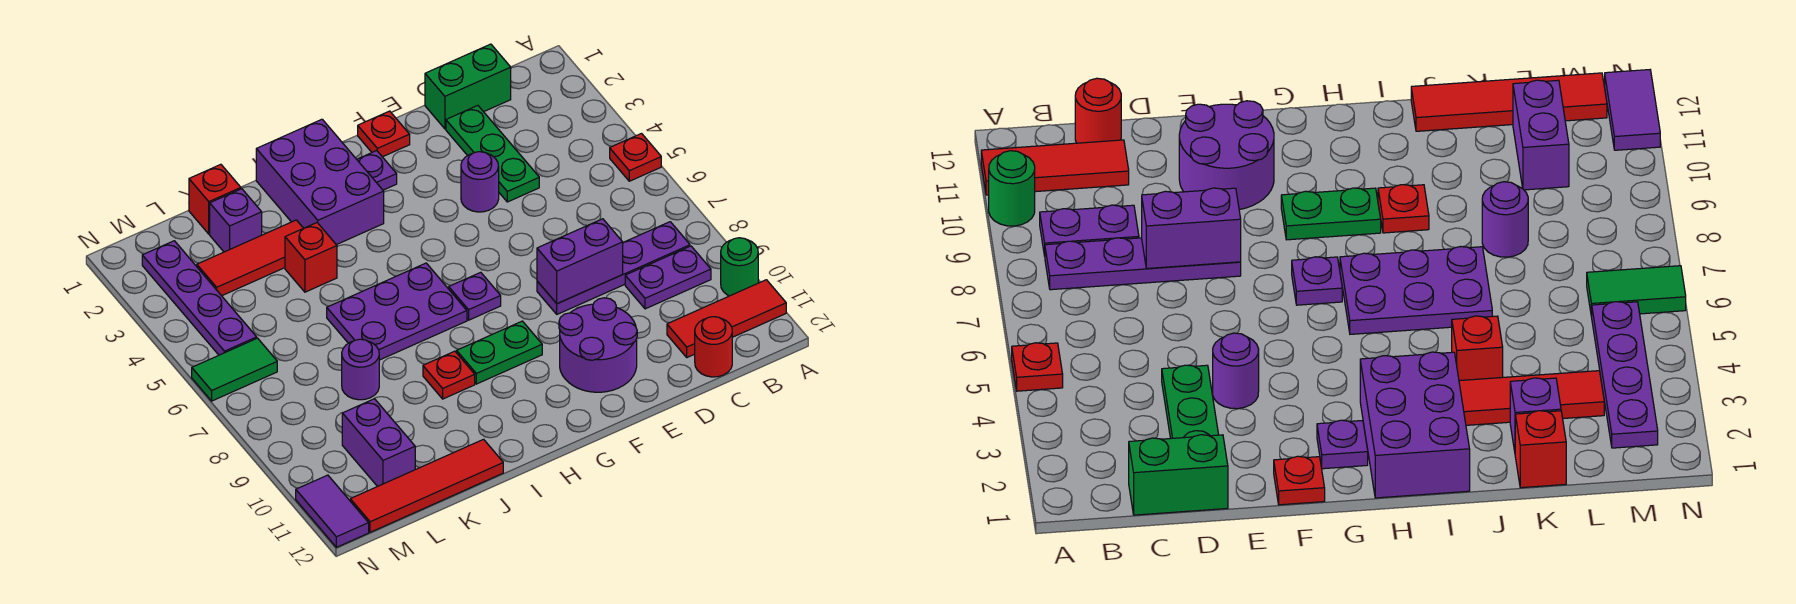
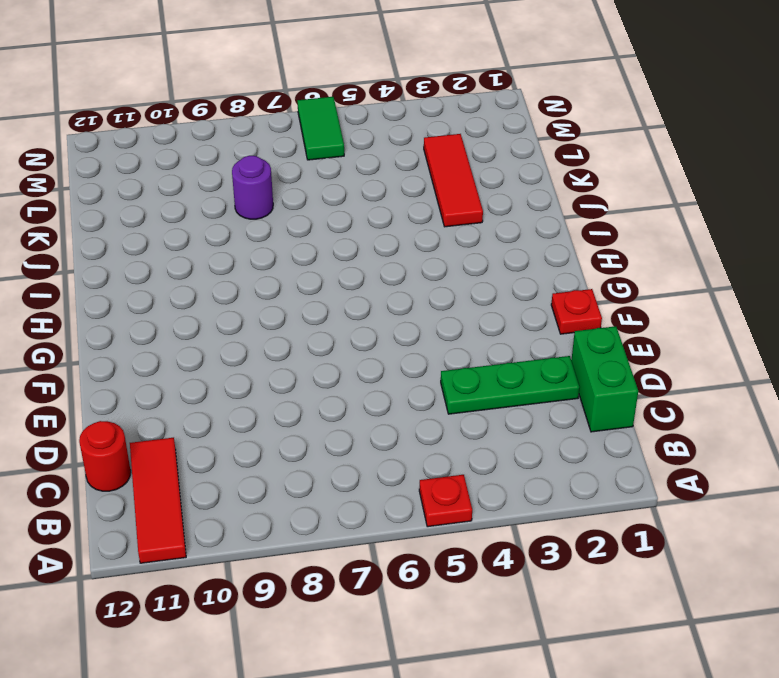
none -> green round brick A10 level 1
none -> purple plate B8:E8 level 1
none -> purple plate B9:C9 level 1

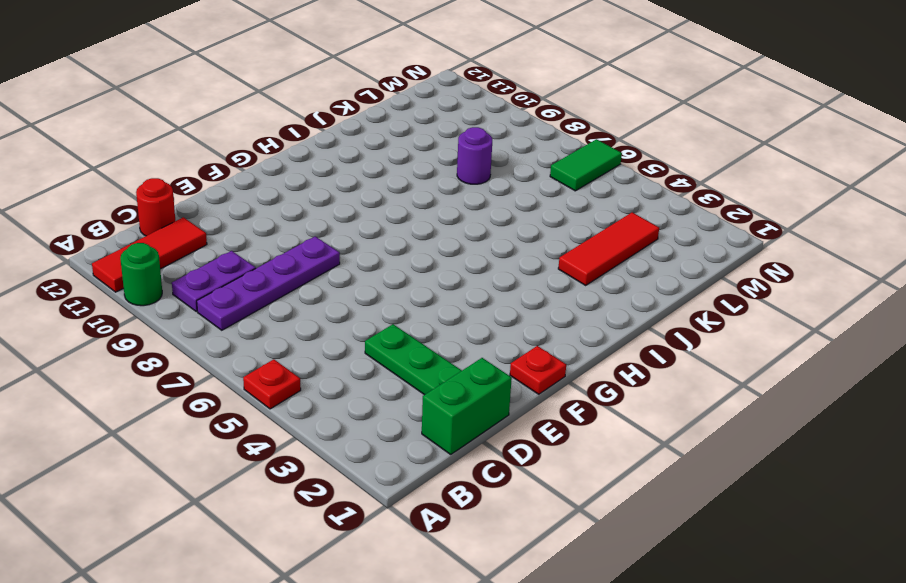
none -> purple round brick E4 level 1
none -> purple round brick E10:F11 level 1
none -> purple plate G2 level 1

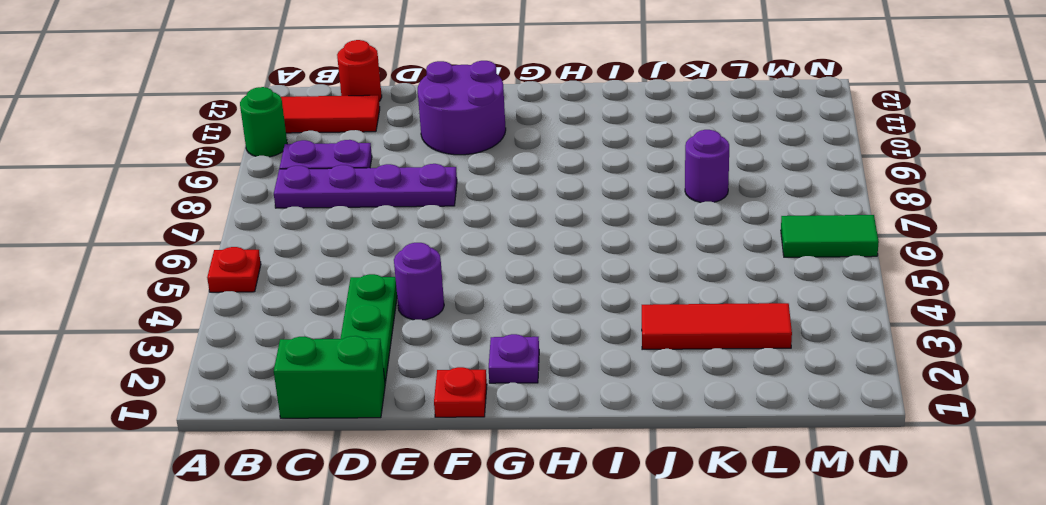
none -> purple plate G7 level 1
none -> green plate G9:H9 level 1
none -> purple brick H1:I3 level 1

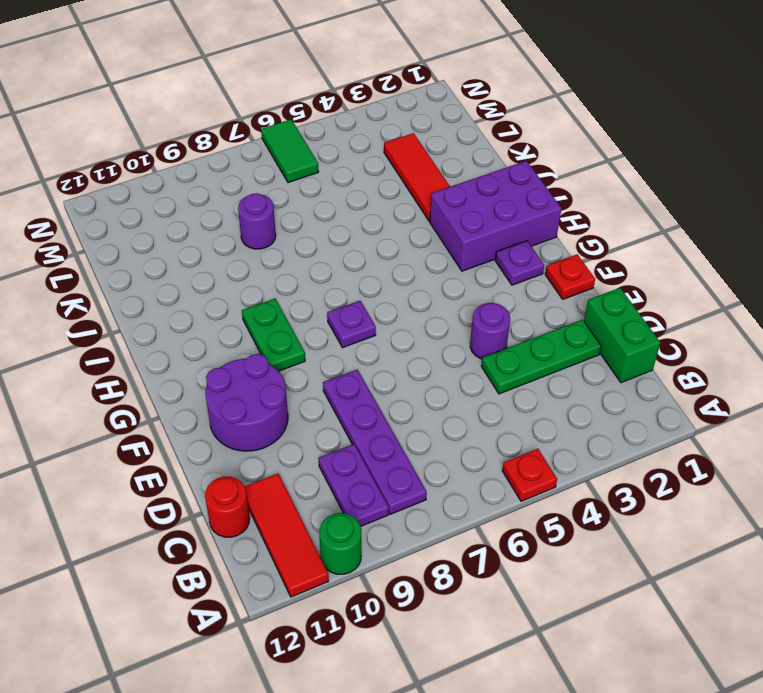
none -> purple plate H6:J7 level 1
none -> red plate I9 level 1
none -> red brick J4 level 1

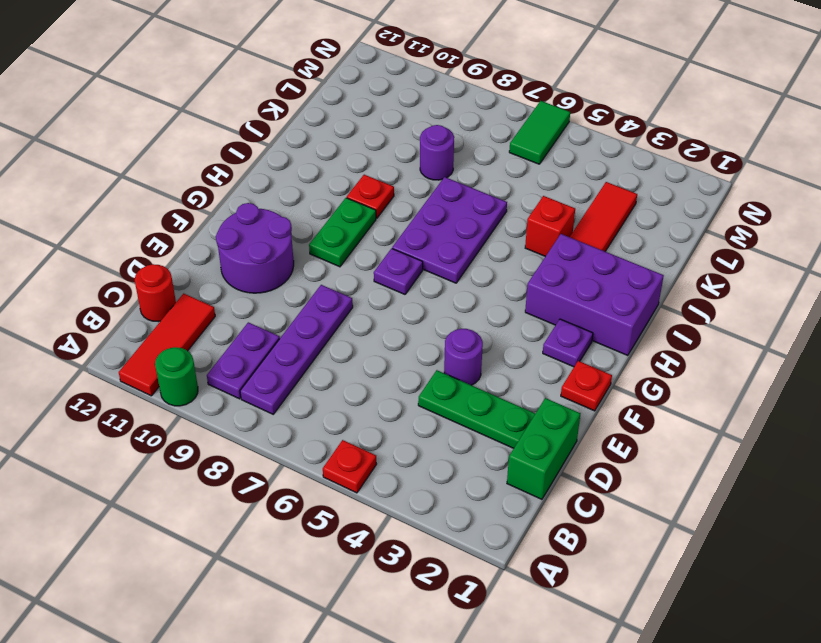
none -> red tile J12:M12 level 1
none -> red brick K1 level 1
none -> purple brick K2 level 1

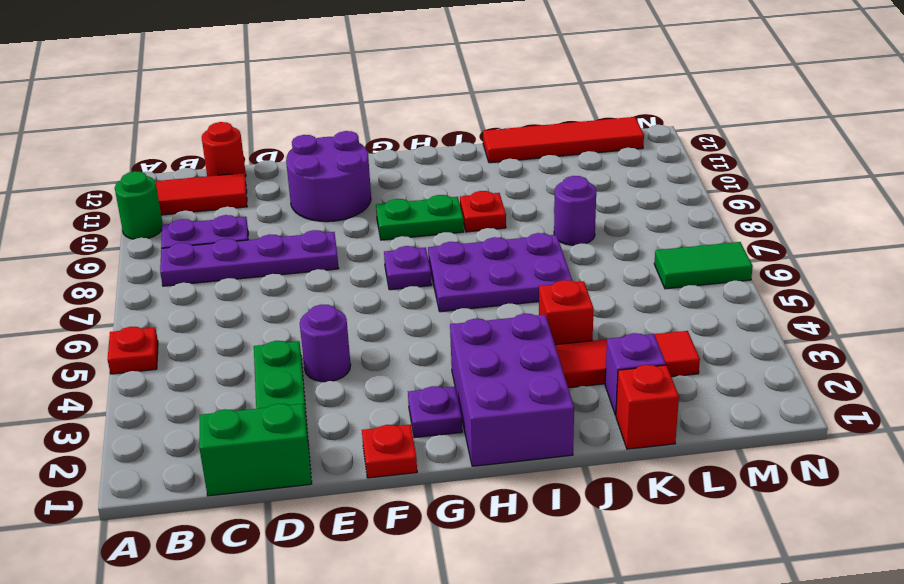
none -> purple brick L10:L11 level 1
none -> purple plate M2:M5 level 1
none -> purple tile N11:N12 level 1

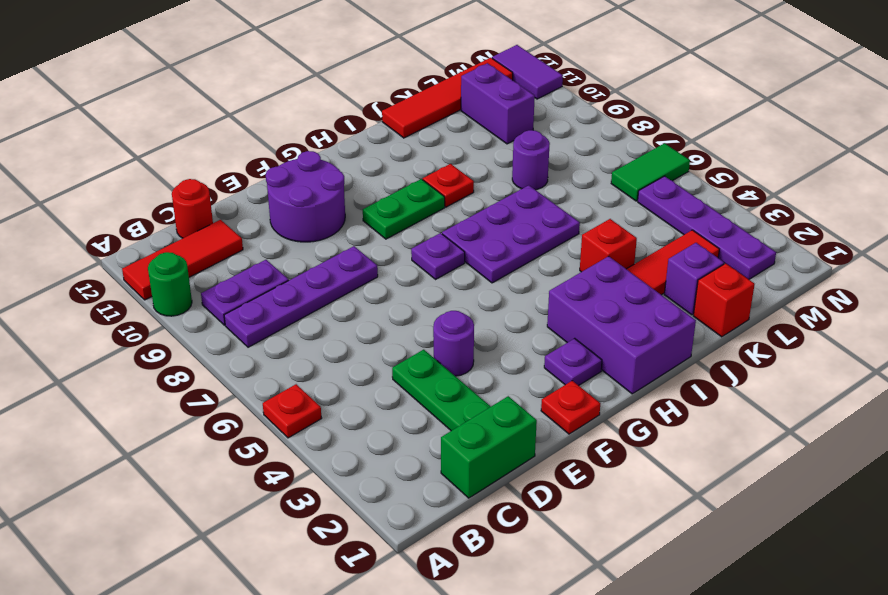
none -> purple brick D8:E8 level 2

